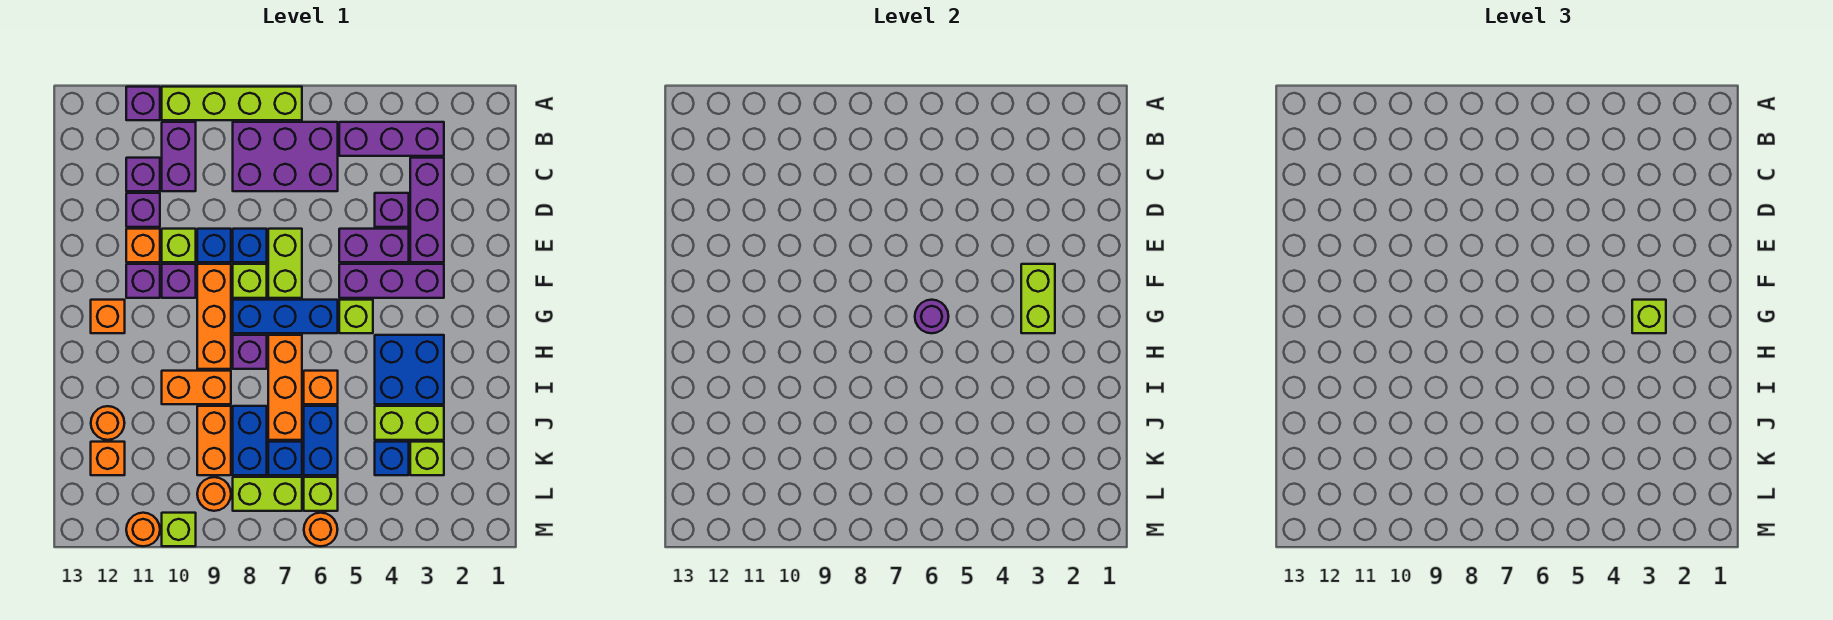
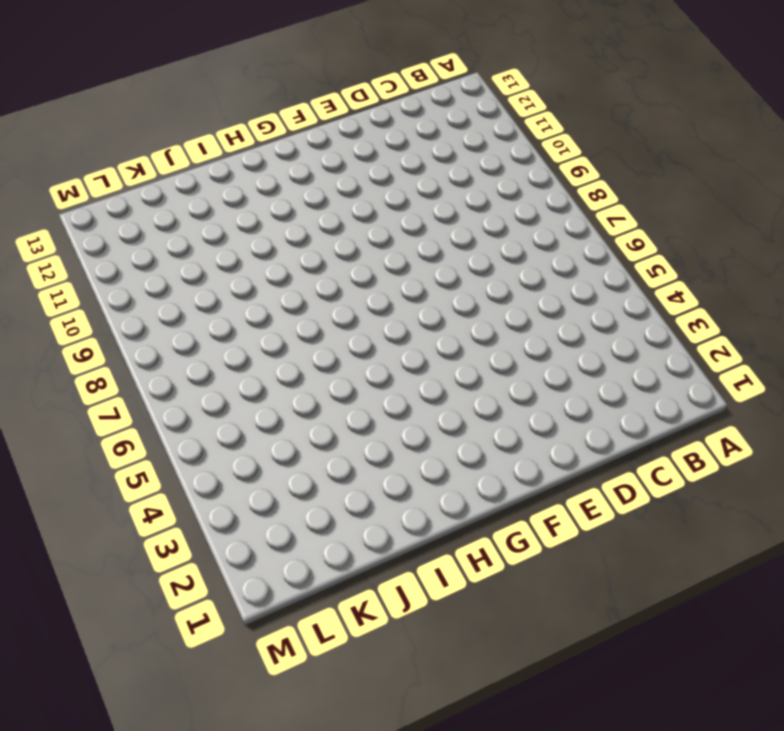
none -> lime brick A7:A10 level 1
none -> purple brick A11 level 1
none -> purple brick B3:B5 level 1
none -> purple brick B6:C8 level 1

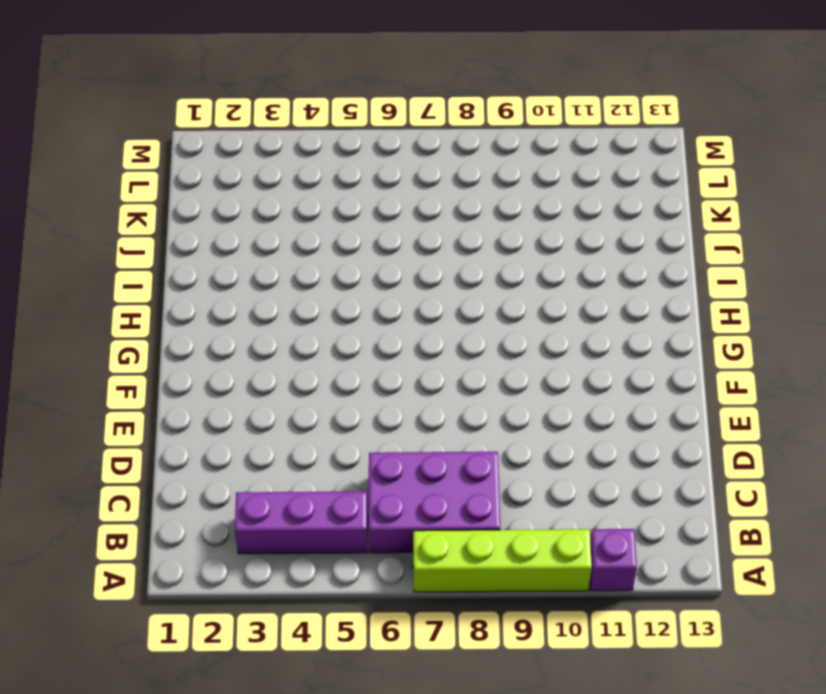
none -> purple brick B10:C10 level 1
none -> purple brick C3:E3 level 1
none -> purple brick C11 level 1
none -> purple brick D4 level 1

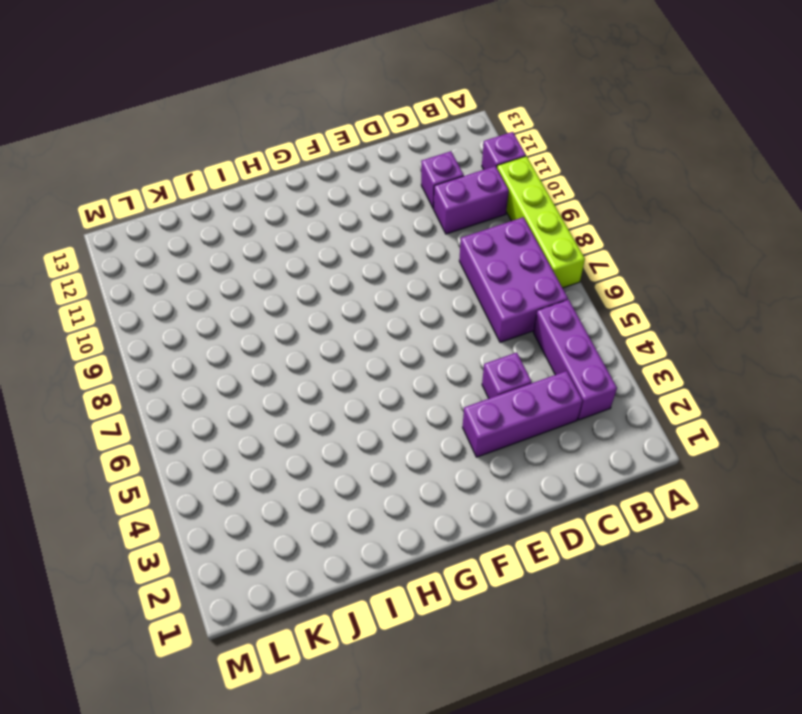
none -> purple brick D11 level 1
none -> purple brick E4:E5 level 1
none -> lime brick E7:F7 level 1
none -> blue brick E8 level 1

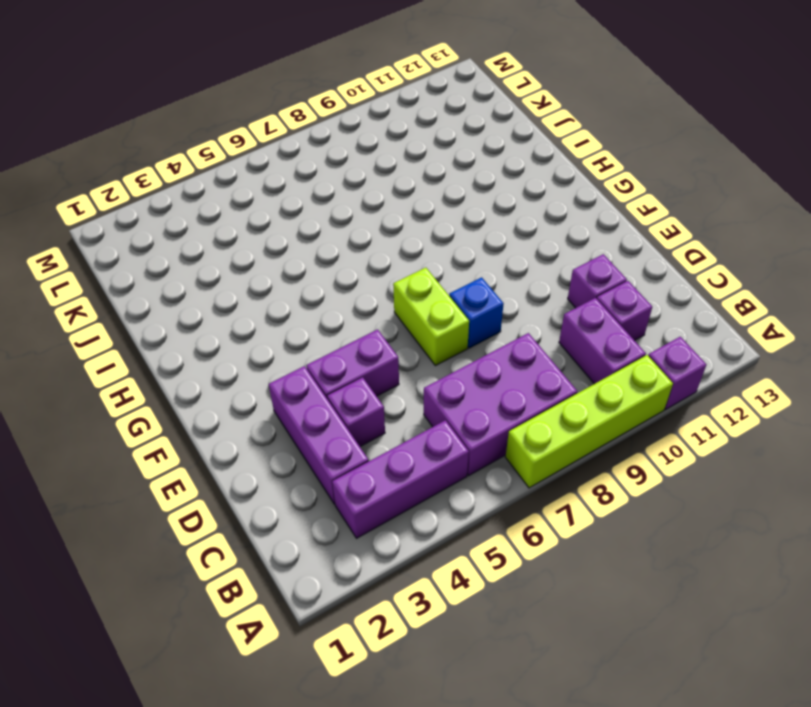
none -> blue brick E9 level 1
none -> lime brick E10 level 1
none -> orange brick E11 level 1
none -> purple brick F3:F5 level 1

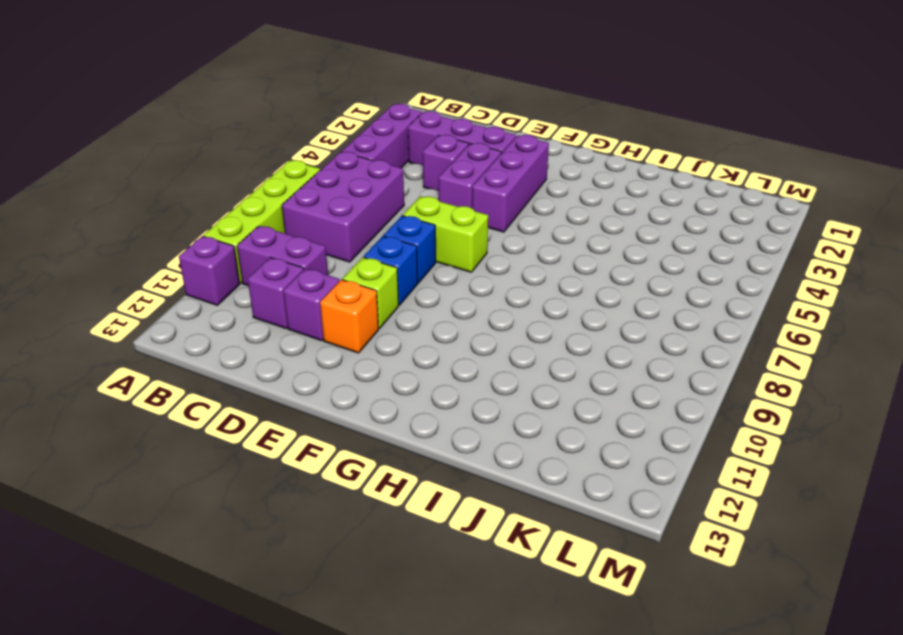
none -> lime brick F8 level 1
none -> orange brick F9:H9 level 1
none -> purple brick F10 level 1
none -> purple brick F11 level 1

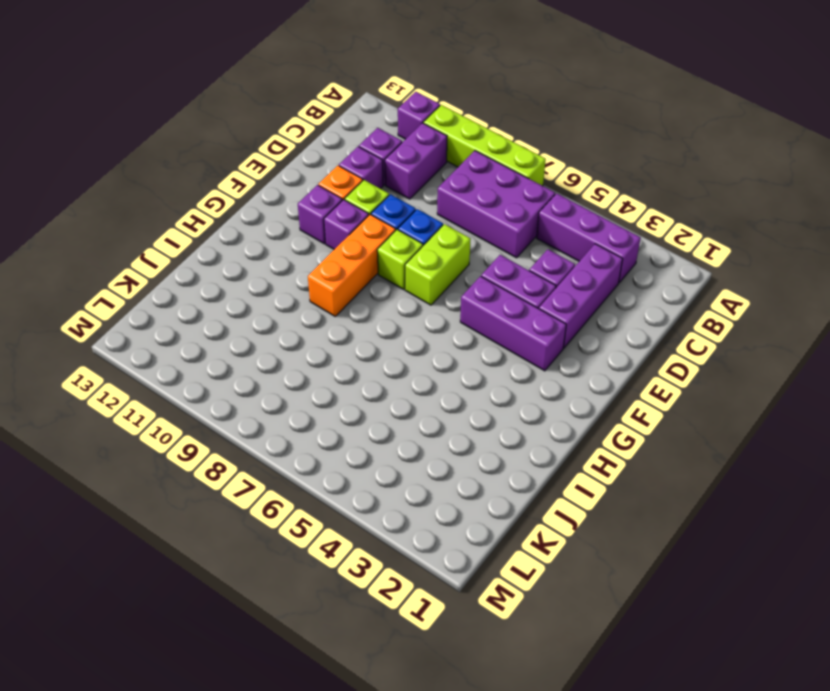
none -> lime brick G5 level 1
none -> blue brick G6:G8 level 1
none -> orange brick G12 level 1
none -> blue brick H3:I4 level 1

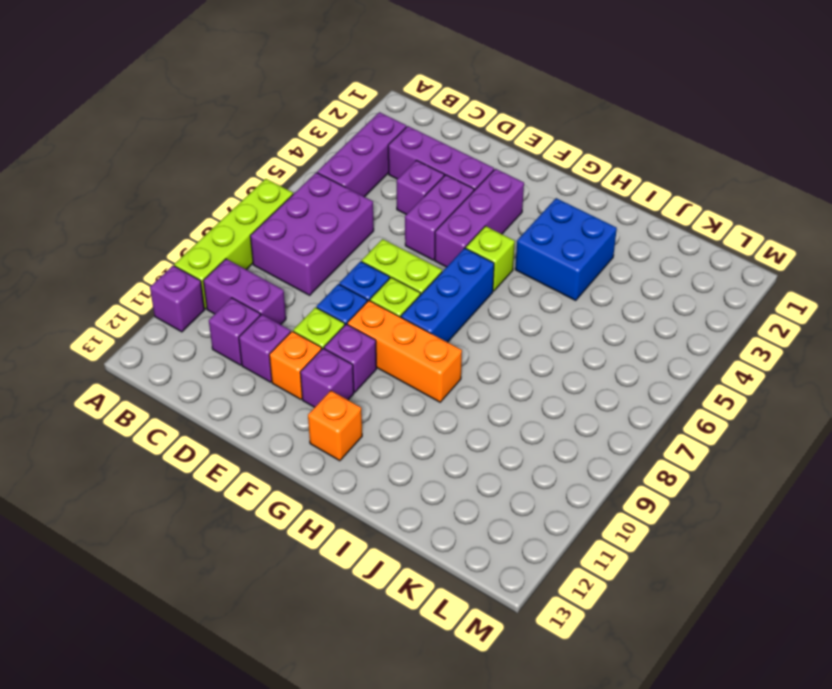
none -> orange brick H7:J7 level 1
none -> purple brick H8 level 1
none -> orange brick I6 level 1
none -> orange brick I9:I10 level 1

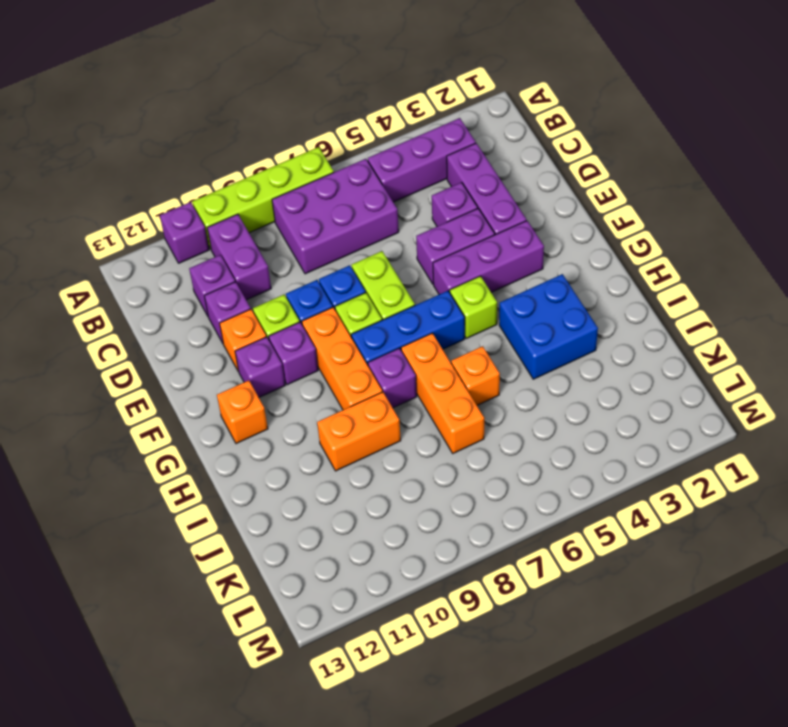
none -> lime brick J3:J4 level 1
none -> blue brick J6:K6 level 1
none -> blue brick J8:K8 level 1
none -> orange brick J9:K9 level 1

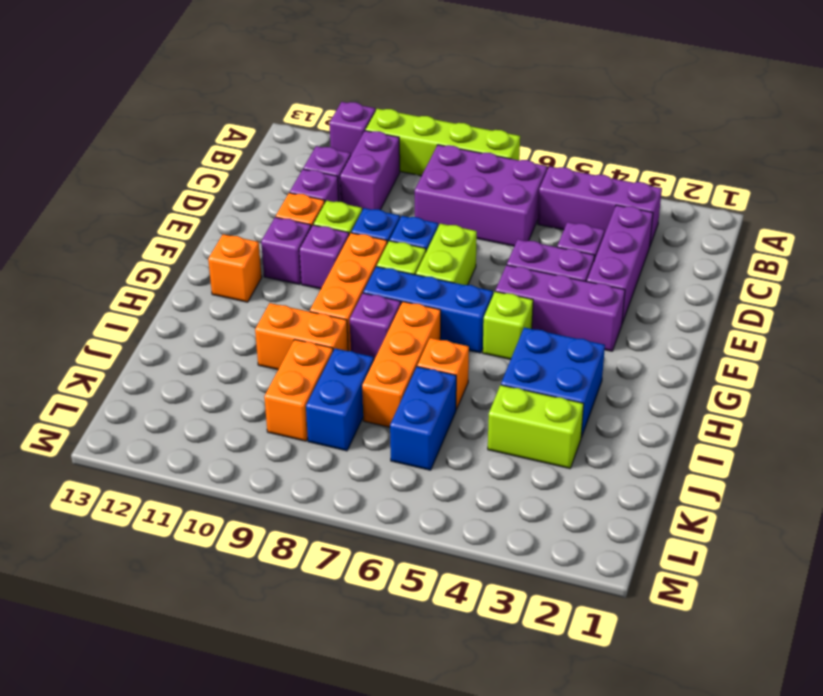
none -> orange round brick J12 level 1
none -> lime brick K3 level 1
none -> blue brick K4 level 1
none -> blue brick K7 level 1

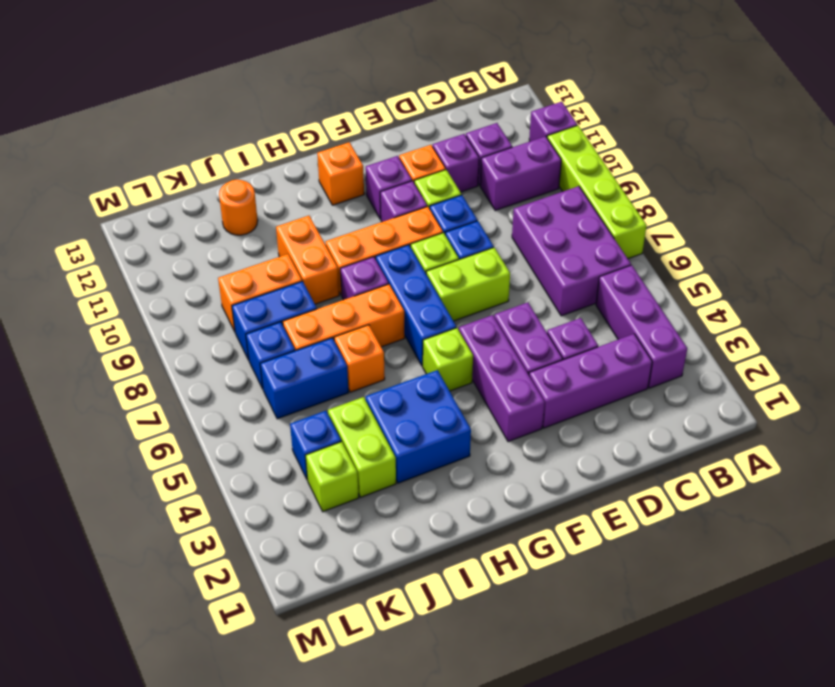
none -> orange brick K12 level 1
none -> lime brick L6 level 1
none -> lime brick L7:L8 level 1
none -> orange round brick L9 level 1

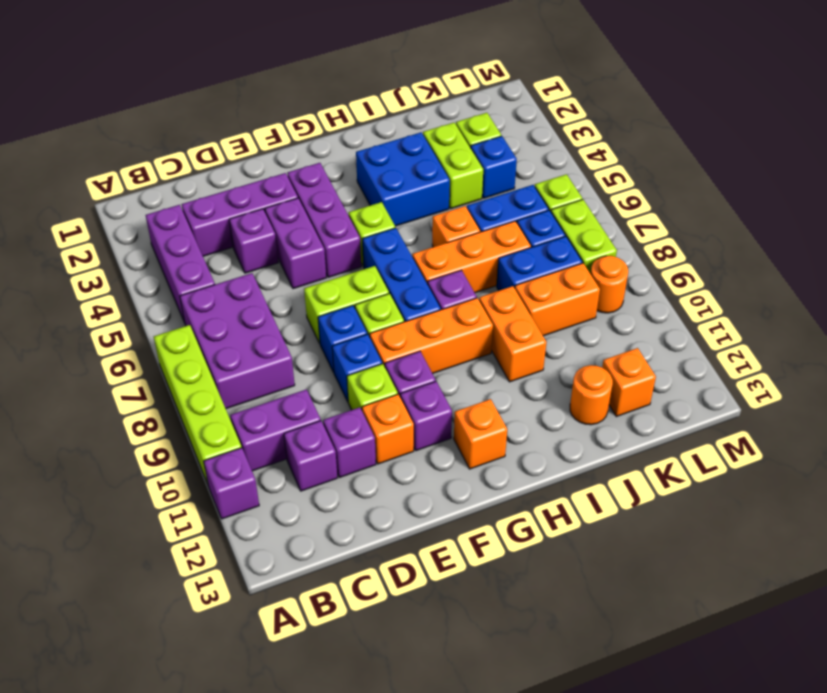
none -> orange round brick M6 level 1
none -> lime brick M10 level 1
none -> orange round brick M11 level 1
none -> lime brick F3:G3 level 2

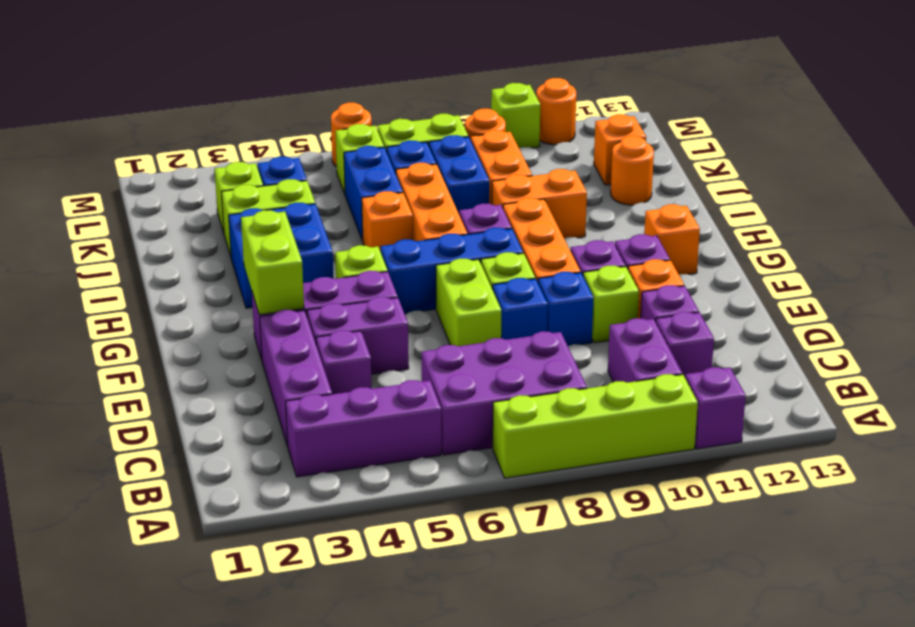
none -> purple round brick G6 level 2
none -> lime brick G3 level 3

